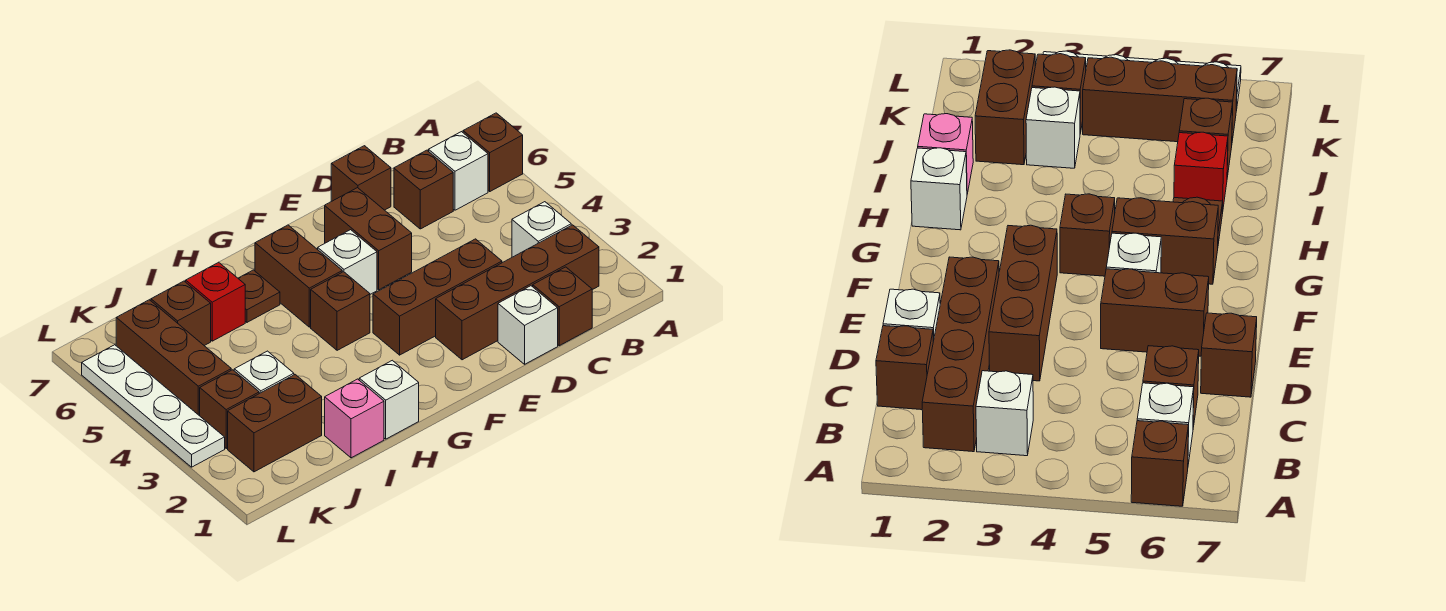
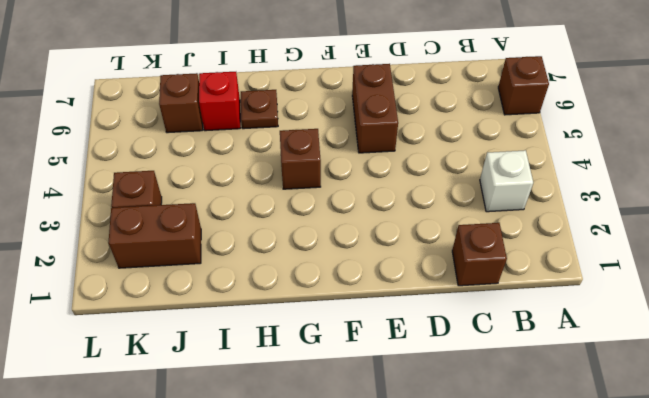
none -> brown brick B2:E2 level 1
none -> white brick B6 level 1
none -> brown brick C6 level 1

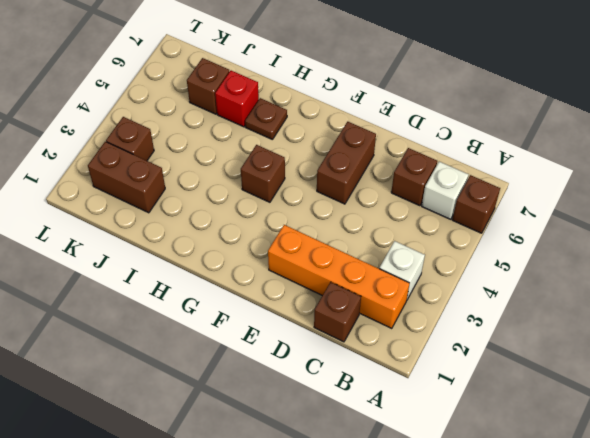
orange brick B2:E2 level 1 -> brown brick B2:E2 level 1
none -> white brick D1 level 1
none -> brown brick D3:F3 level 1
none -> brown brick D7 level 1

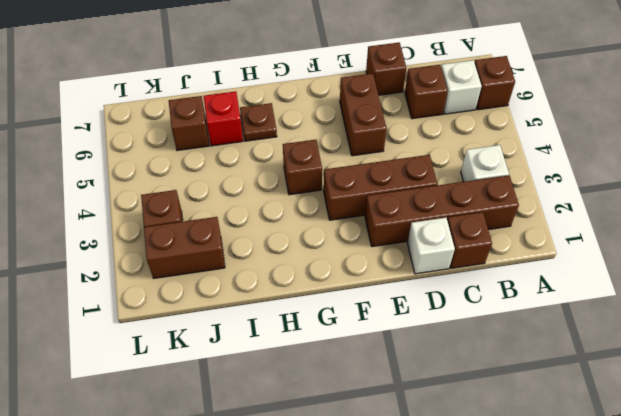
none -> white brick F5 level 1
none -> brown brick G5:G6 level 1
none -> white brick H1 level 1

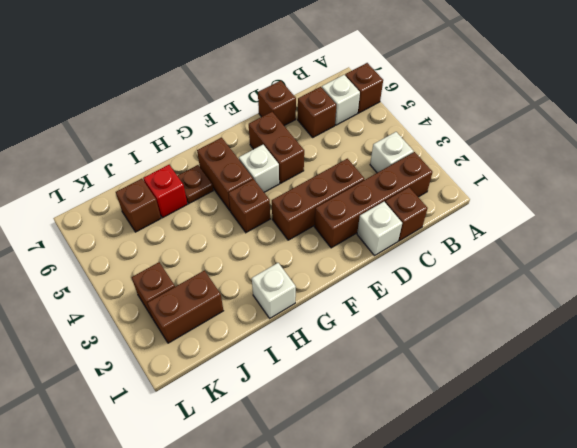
none -> pink brick I1 level 1
none -> white brick J3 level 1
none -> brown brick K4:K6 level 1

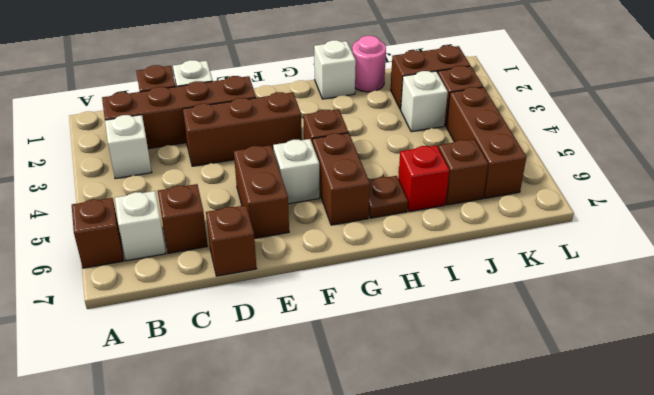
pink round brick I1 level 1 -> pink brick I1 level 1
none -> white plate L3:L6 level 1

